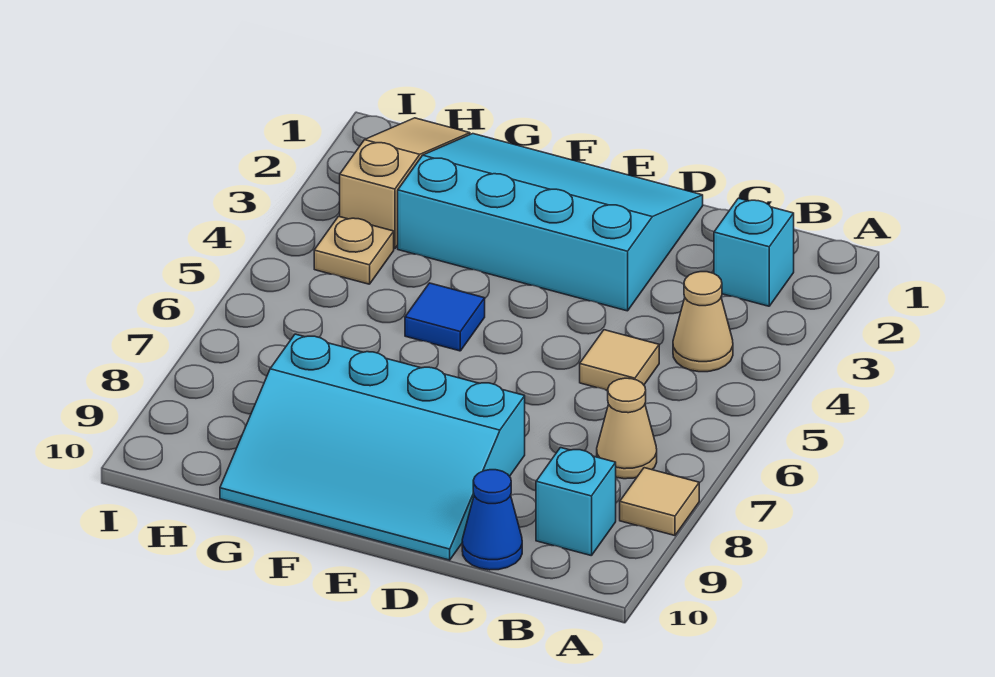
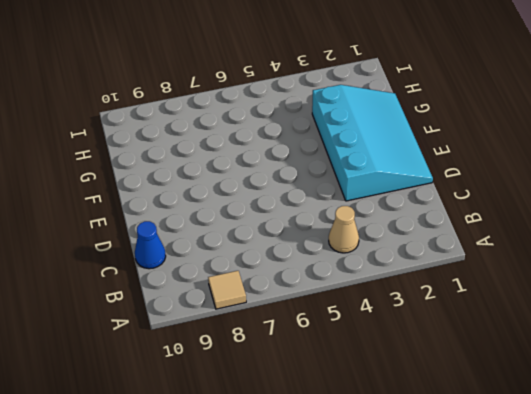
none -> cyan brick B2 level 1
none -> tan cone B7 level 1
none -> cyan brick B9 level 1

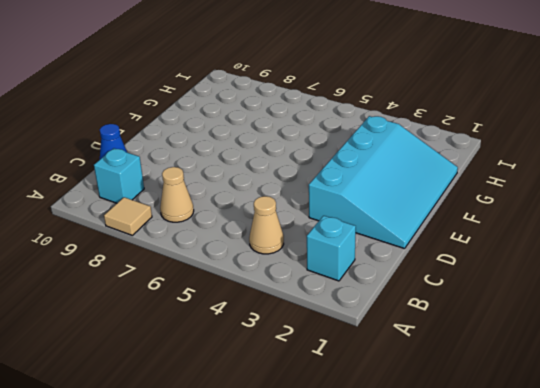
none -> tan tile C5 level 1
none -> cyan slope D8:G10 level 1 top 8
none -> blue tile F5 level 1

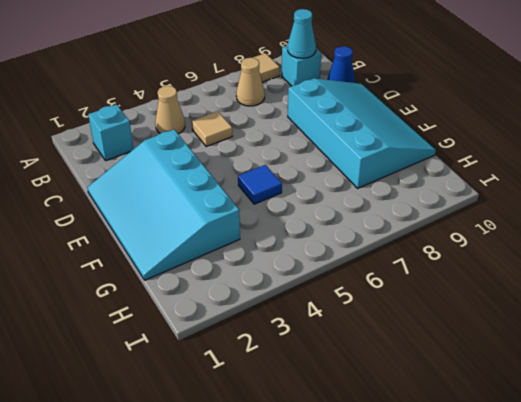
cyan cone B9 level 2 -> none
none -> tan slope H1:H3 level 1 top 3
none -> tan plate H4 level 1

